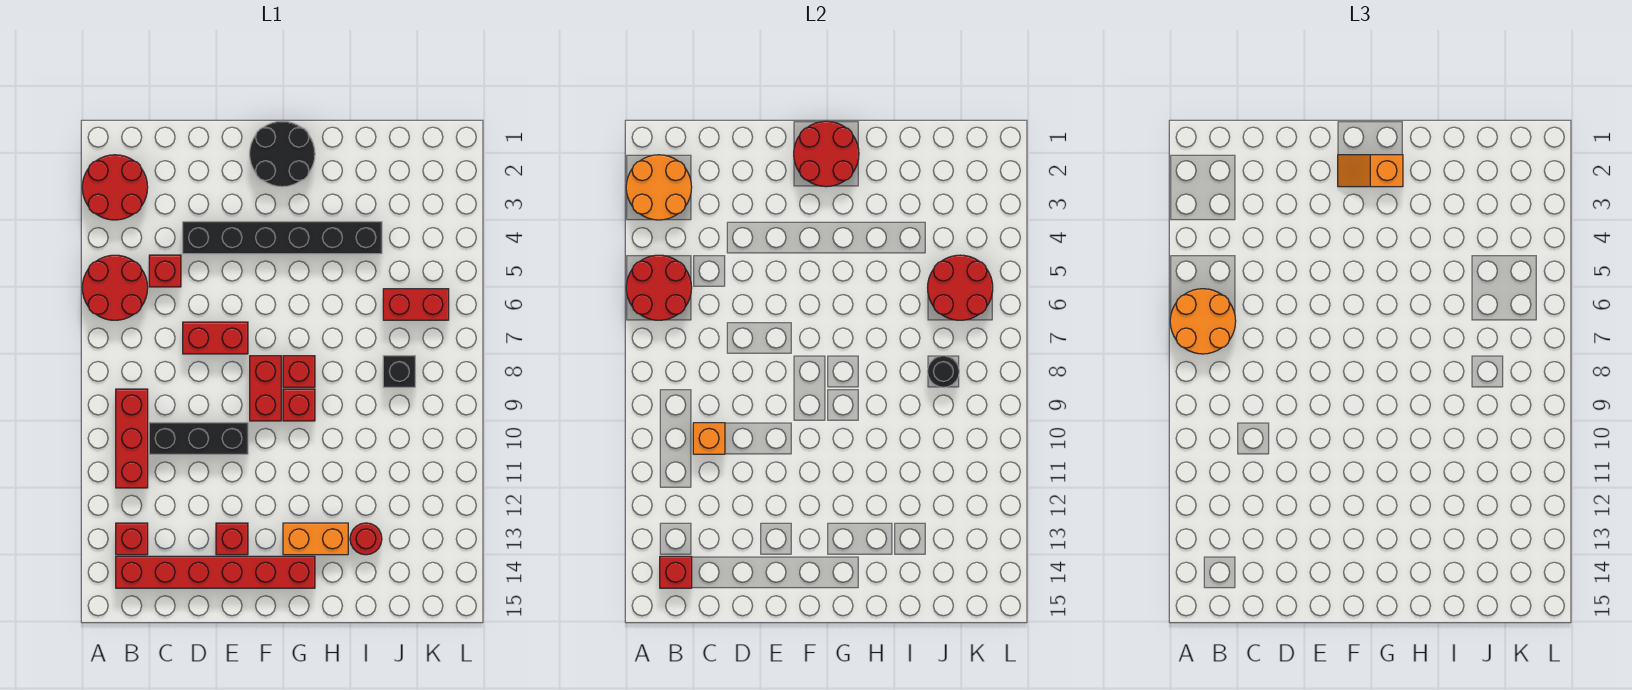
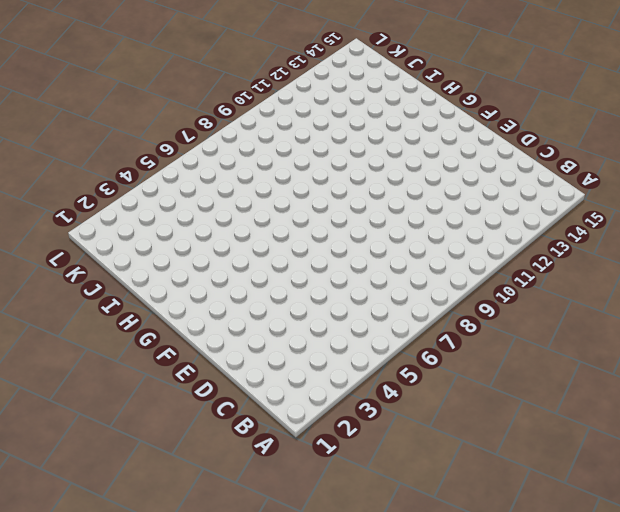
none -> red round brick A2:B3 level 1
none -> red round brick A5:B6 level 1
none -> red brick B9:B11 level 1

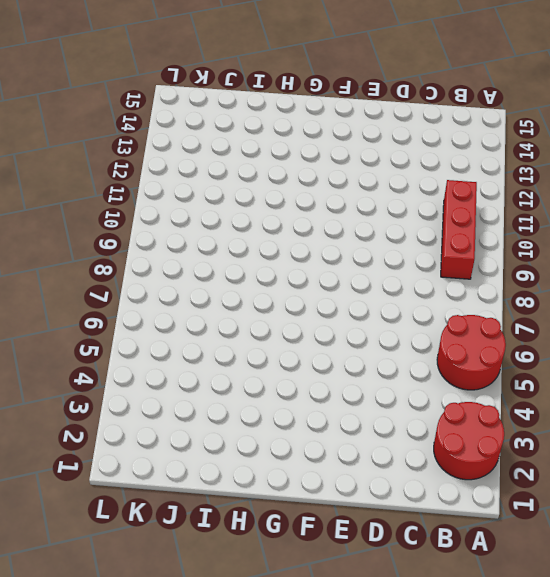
none -> red brick B13 level 1
none -> red brick B14:G14 level 1
none -> red brick C5 level 1

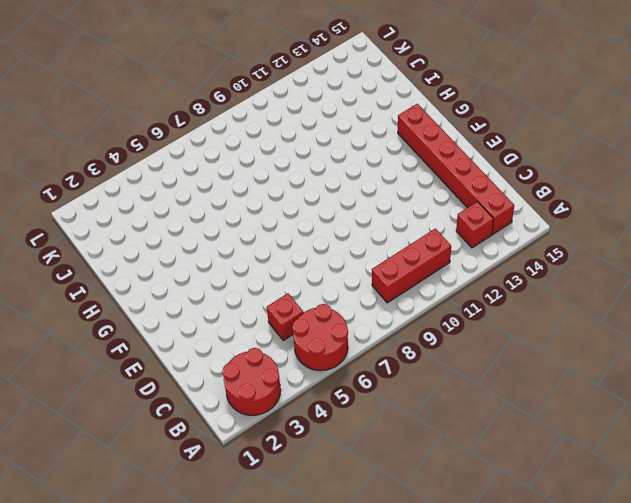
none -> black brick C10:E10 level 1
none -> black brick D4:I4 level 1
none -> red brick D7:E7 level 1

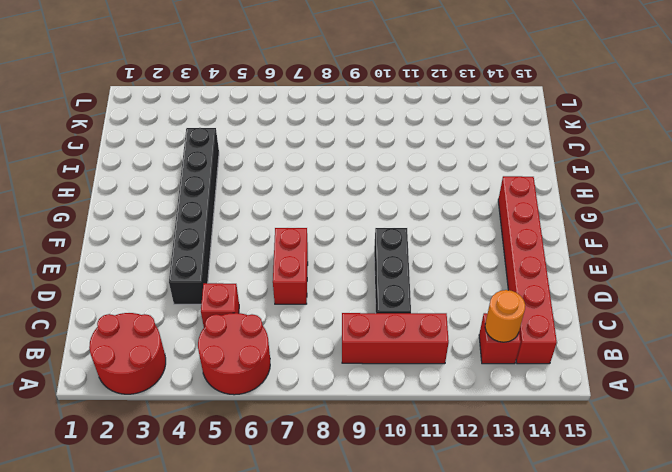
orange round brick B13 level 2 -> none
none -> red brick E13 level 1
none -> black round brick F1:G2 level 1
none -> red brick F8:F9 level 1

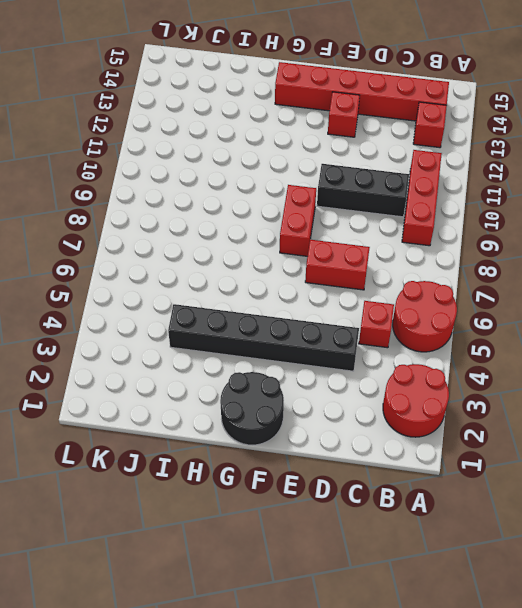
none -> red brick G8 level 1
none -> red brick G9 level 1
none -> orange brick G13:H13 level 1

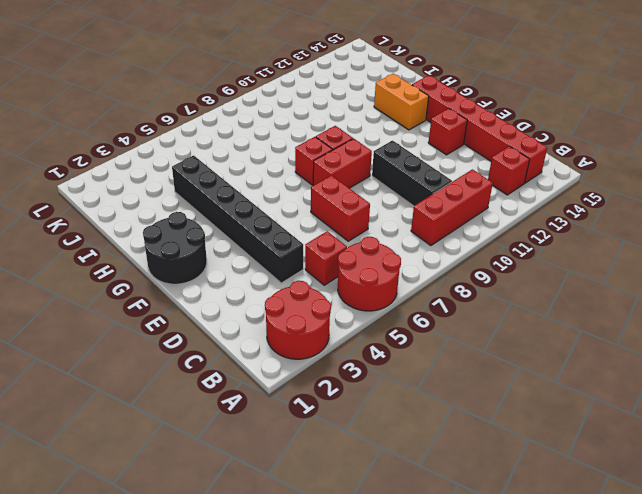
none -> red round brick I13 level 1
none -> red brick J6:K6 level 1
none -> black brick J8 level 1

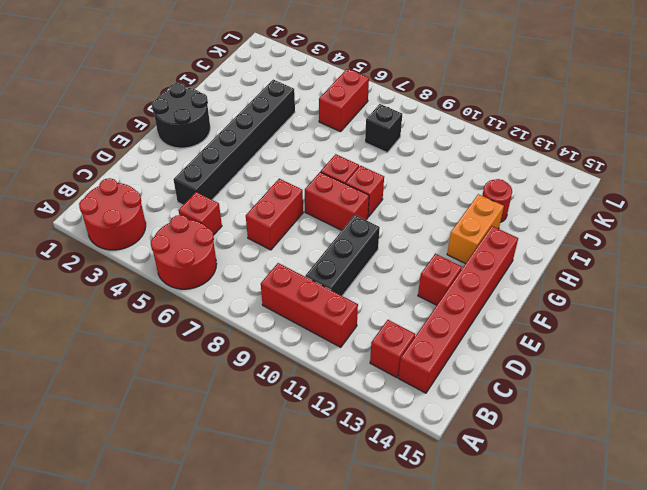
none -> orange round brick A2:B3 level 2
none -> red round brick A5:B6 level 2
none -> red brick B14 level 2

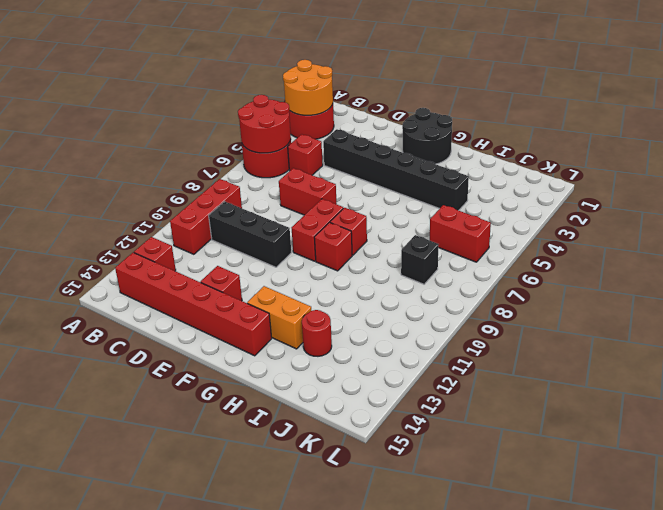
none -> red brick B14 level 2
none -> orange brick C10 level 2
none -> red round brick F1:G2 level 2

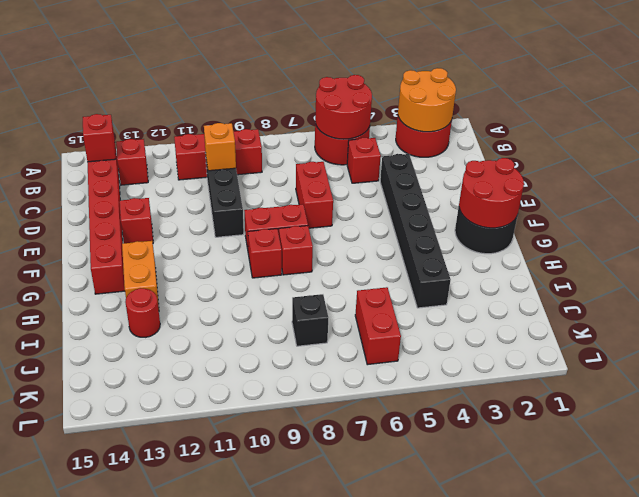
none -> red round brick J5:K6 level 2
none -> black round brick J8 level 2
none -> orange round brick A6:B7 level 3

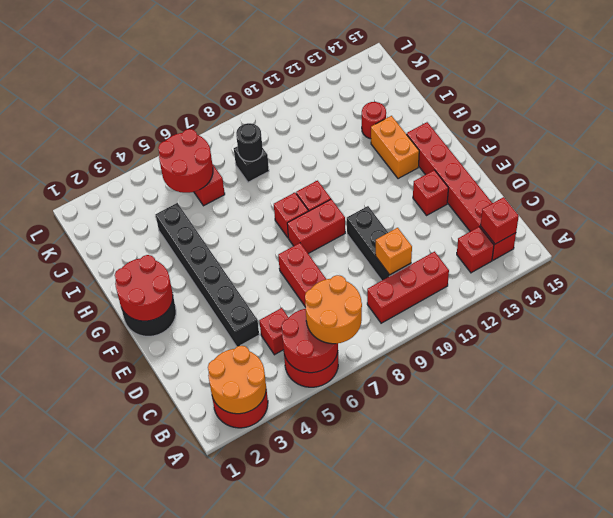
none -> orange slope F2:G2 level 3 top G

